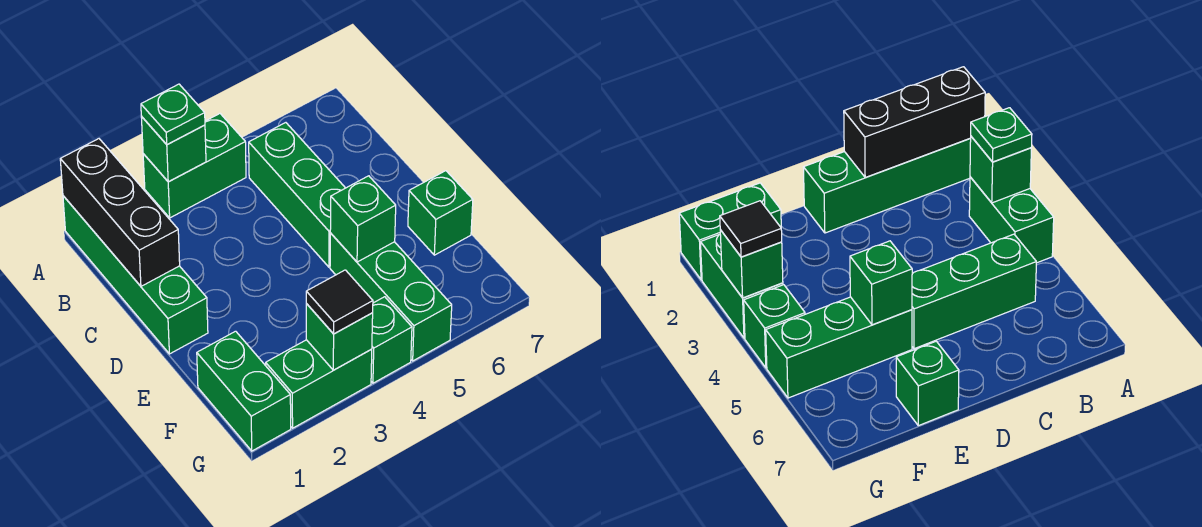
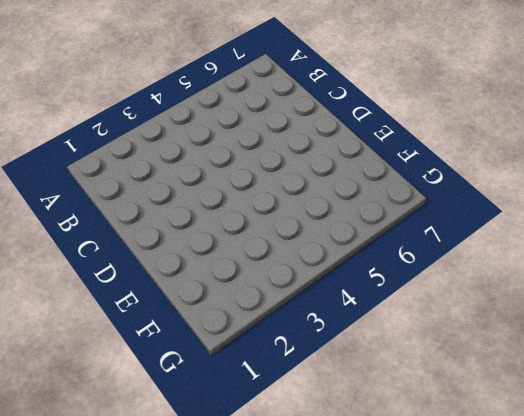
none -> green brick A1:D1 level 1
none -> green brick A3:A4 level 1
none -> green brick B5:D5 level 1

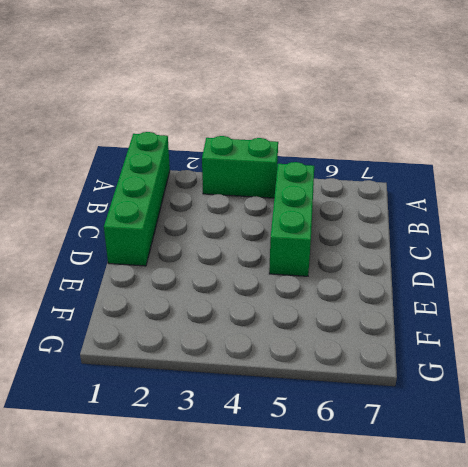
none -> green brick E5:G5 level 1
none -> green brick E7 level 1
none -> green brick F1:G1 level 1

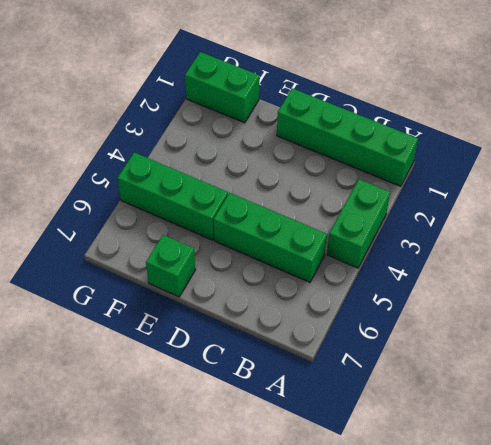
none -> green brick G2:G3 level 1
none -> green brick G4 level 1
none -> black brick A1:C1 level 2

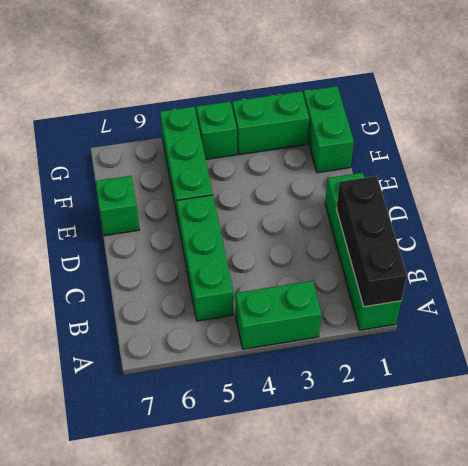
none -> green brick A3 level 2
none -> green brick E5 level 2
none -> green brick G3 level 2

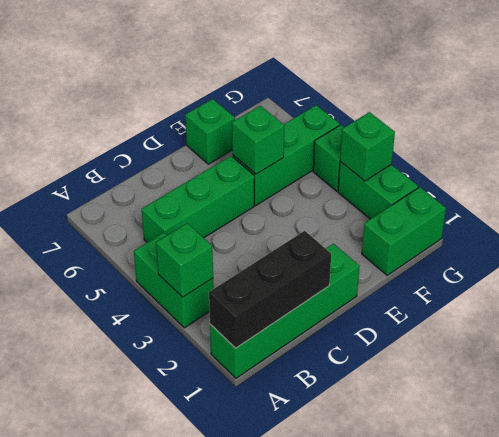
none -> green plate A3 level 3
none -> black tile G3 level 3

